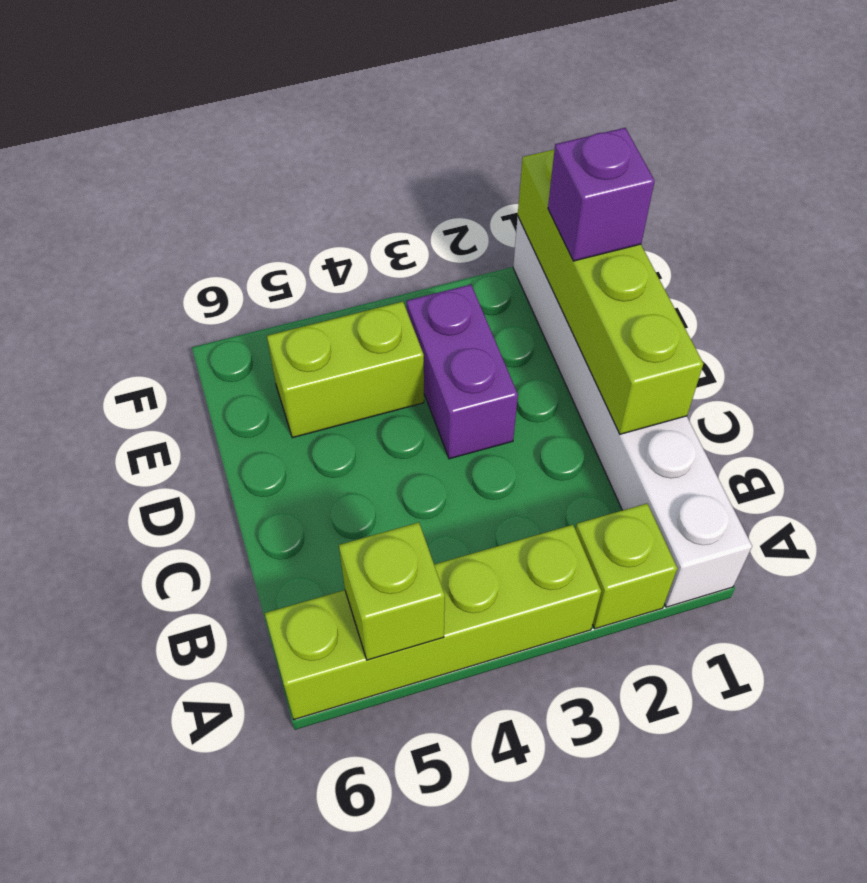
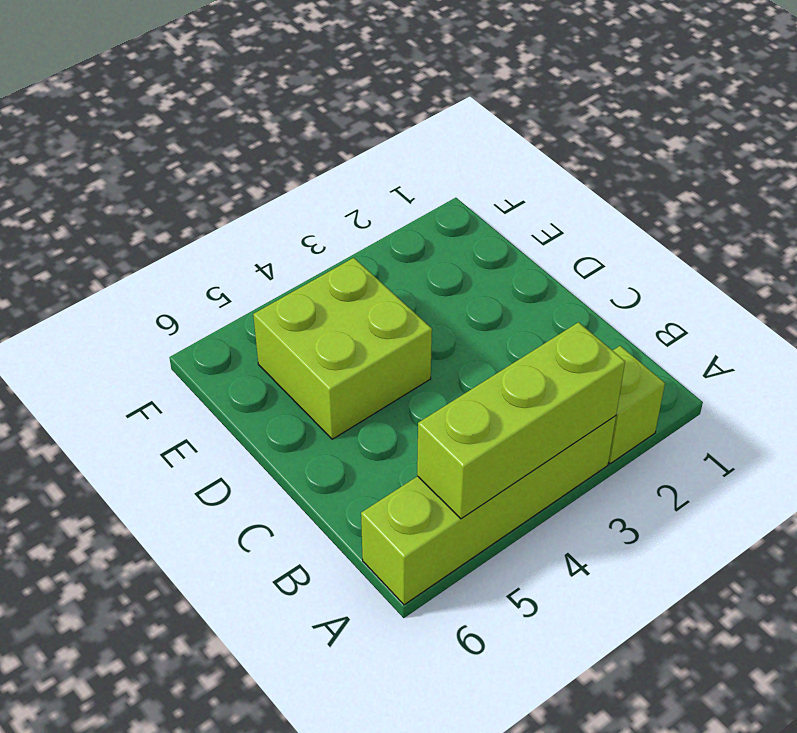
lime brick A3:A5 level 2 -> lime brick A5 level 2
lime brick D4:E5 level 1 -> lime brick E4:E5 level 1
none -> white brick A1:F1 level 1
none -> purple brick D3:E3 level 1

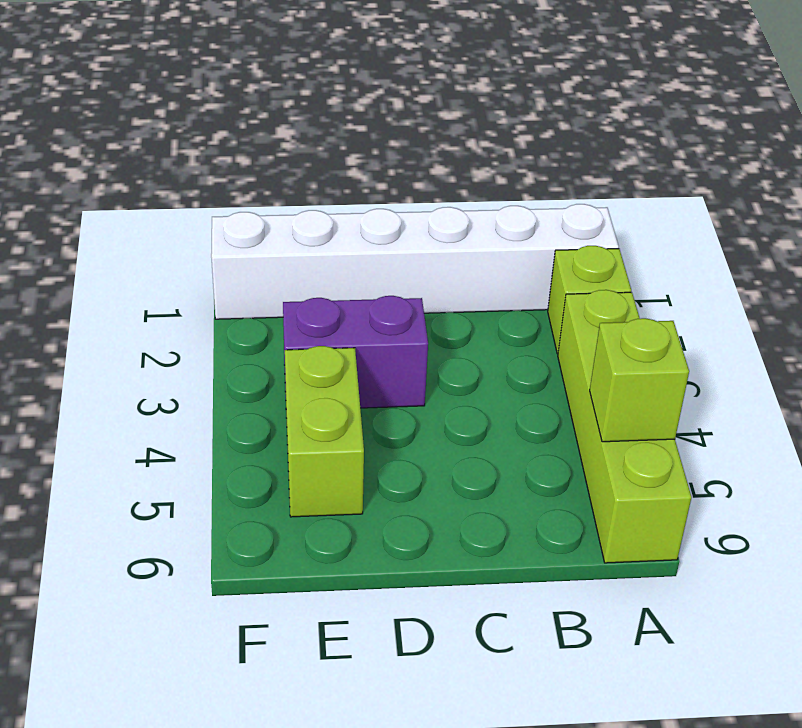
none -> lime brick C1:F1 level 2
none -> purple brick E1 level 3

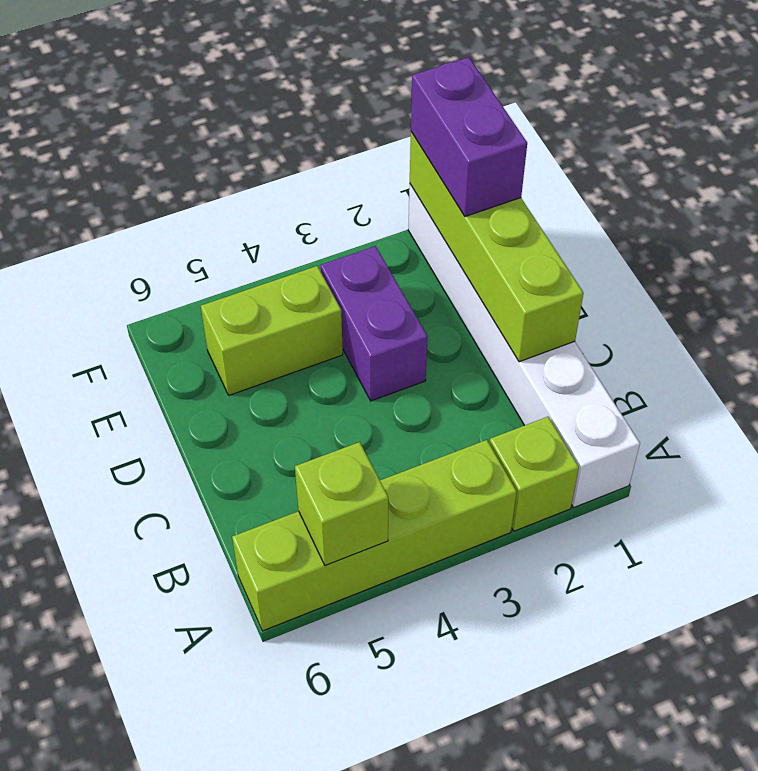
purple brick E1:F1 level 3 -> purple brick E1 level 3

